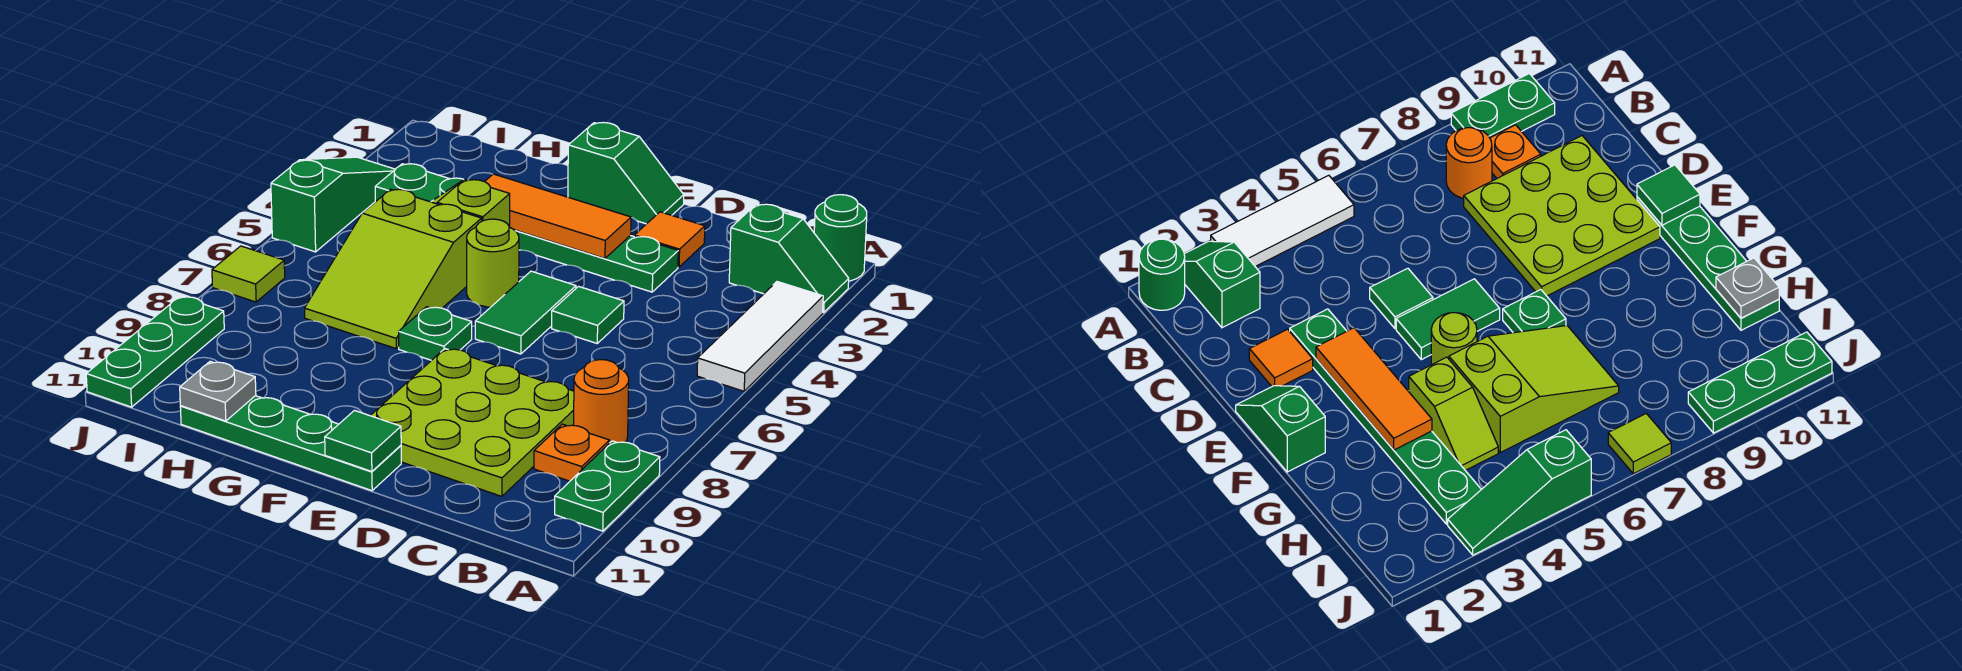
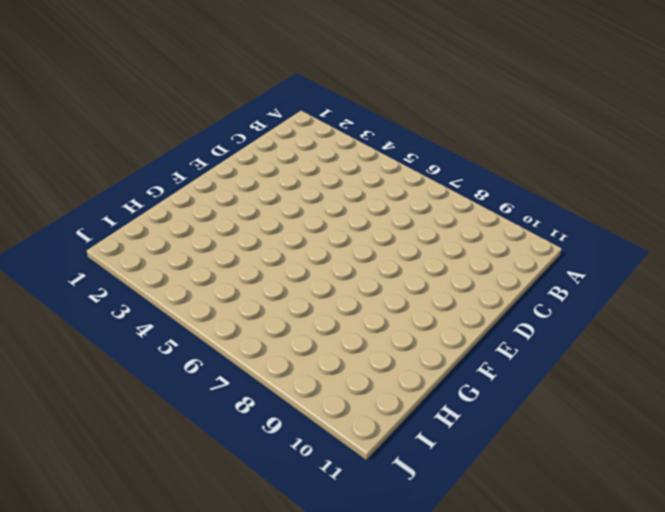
none -> green round brick A1 level 1
none -> green slope A2:B2 level 1 top B
none -> white tile A3:A5 level 1

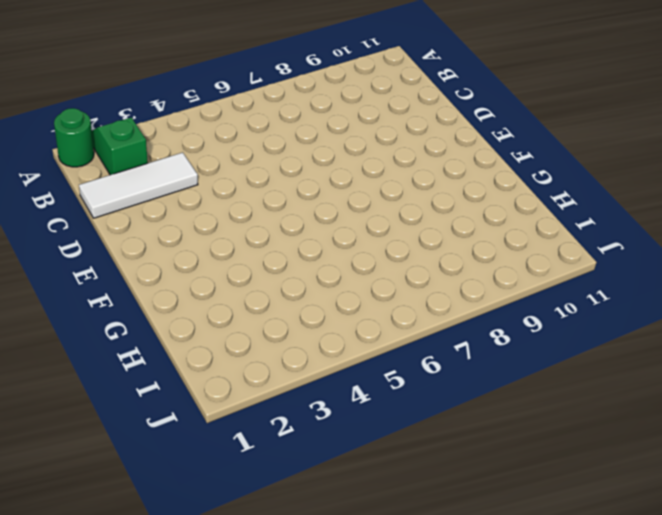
white tile C1:C3 level 1 -> white tile A3:A5 level 1
none -> green plate A9:A10 level 1
none -> orange round brick B8 level 1
none -> orange plate B9 level 1

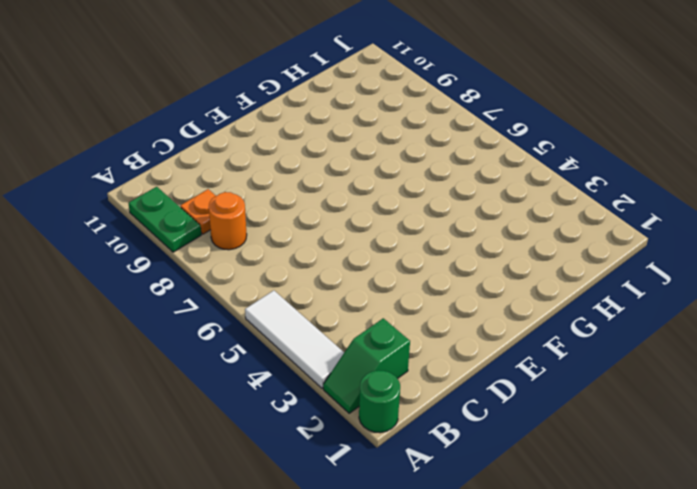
none -> lime plate C8:E10 level 1
none -> orange tile D2 level 1
none -> green plate D3:I3 level 1

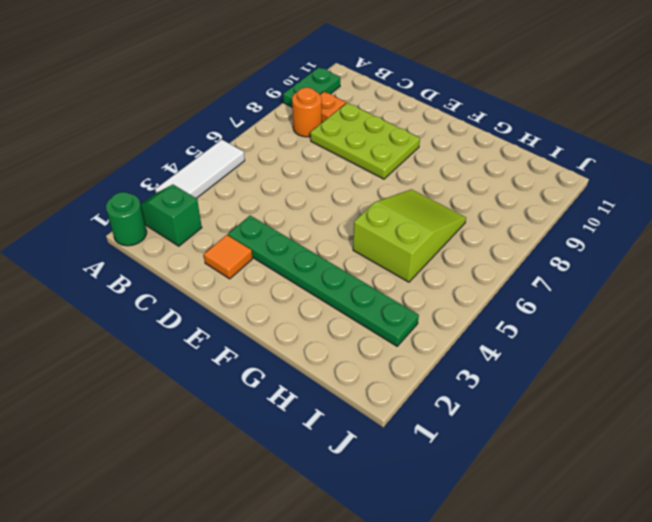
lime plate C8:E9 level 1 -> lime plate C8:E10 level 1
none -> green tile D5 level 1
none -> green slope E1:F1 level 1 top F
none -> green tile E5:E6 level 1

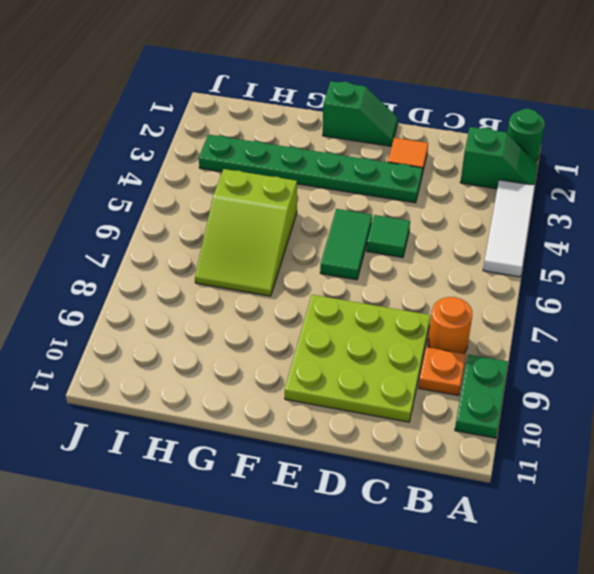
none -> green plate E11:H11 level 1
none -> lime round brick F5 level 1
none -> green plate F7 level 1

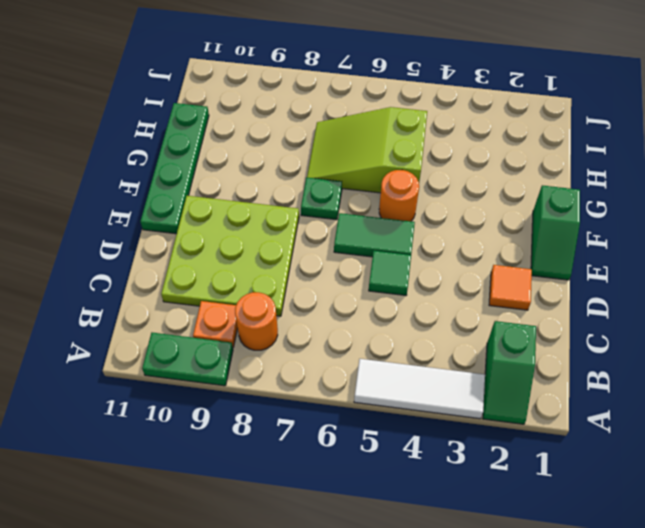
orange round brick F5 level 1 -> lime round brick F5 level 1
none -> green round brick A1 level 1
none -> green plate D3:I3 level 1
none -> lime slope G4:H4 level 1 top G

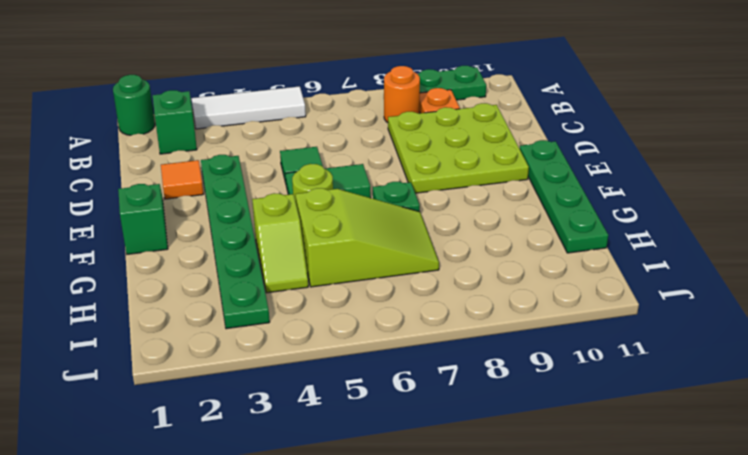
none -> green slope J3:J5 level 1 top 5
none -> lime tile J7 level 1
none -> green plate J9:J11 level 1

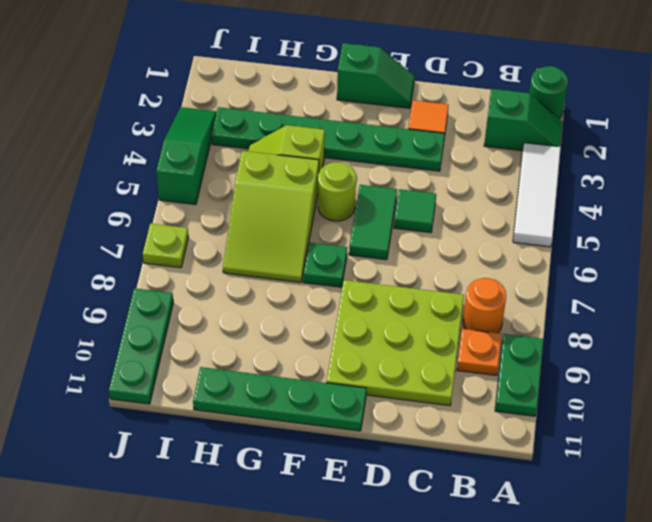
lime plate J7 level 1 -> lime tile J7 level 1
none -> orange tile E3:G3 level 2
none -> green tile E11 level 2
none -> grey plate H11 level 2

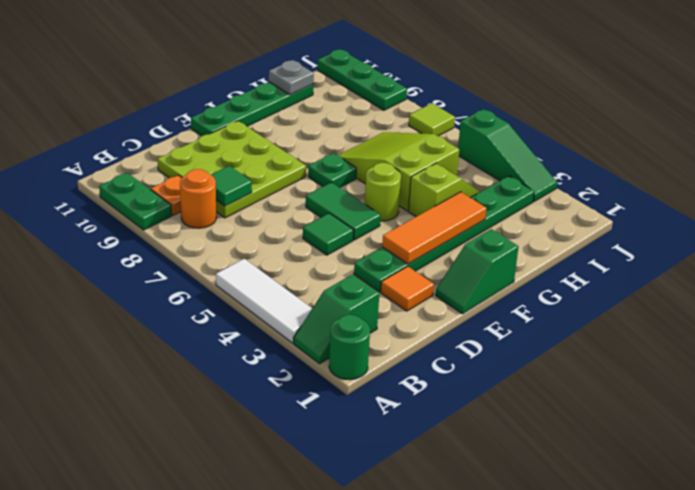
green tile C8 level 2 -> green tile E11 level 2

